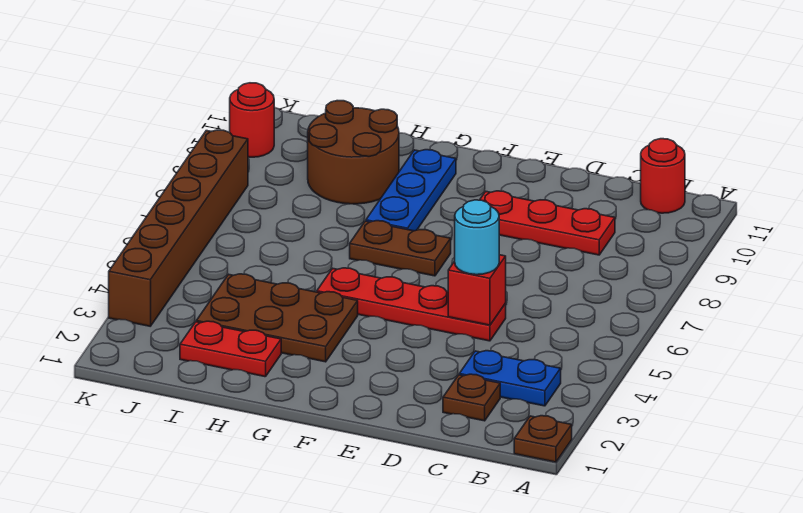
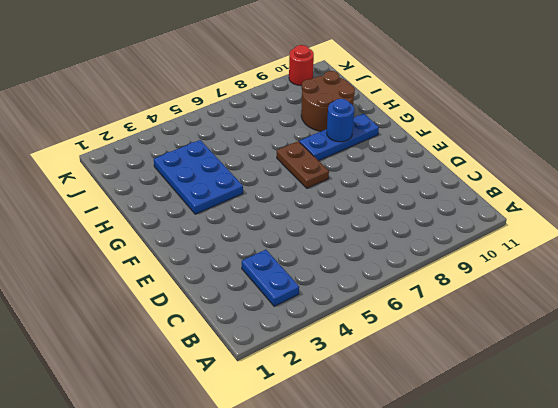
blue plate G3:I4 level 1 -> brown plate G3:I4 level 1
blue round brick G9 level 2 -> none
none -> brown plate A1 level 1
none -> red round brick B11 level 1
none -> brown plate C2 level 1

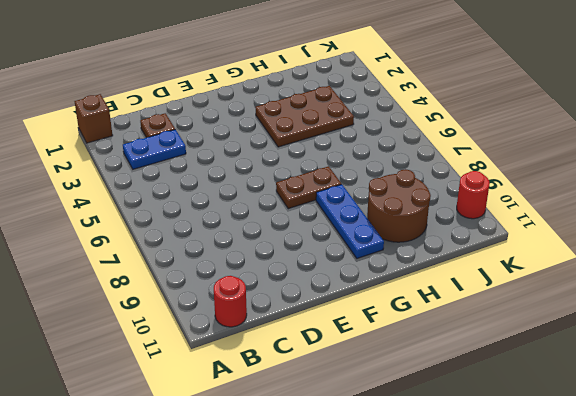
brown brick A1 level 1 -> brown plate A1 level 1
none -> red plate C9:E9 level 1
none -> red plate D5:G5 level 1
none -> red plate H2:I2 level 1

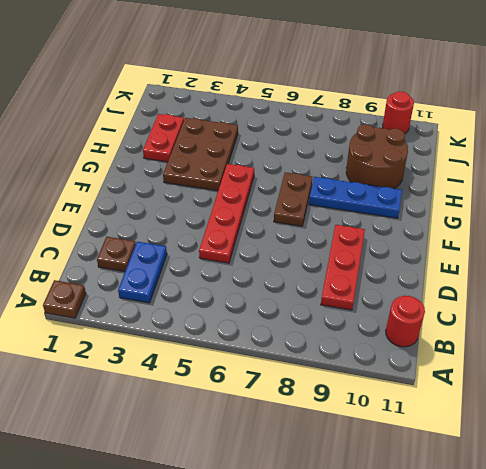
none -> brown brick K3:K8 level 1
none -> red brick D5 level 2
none -> cyan round brick D5 level 3

